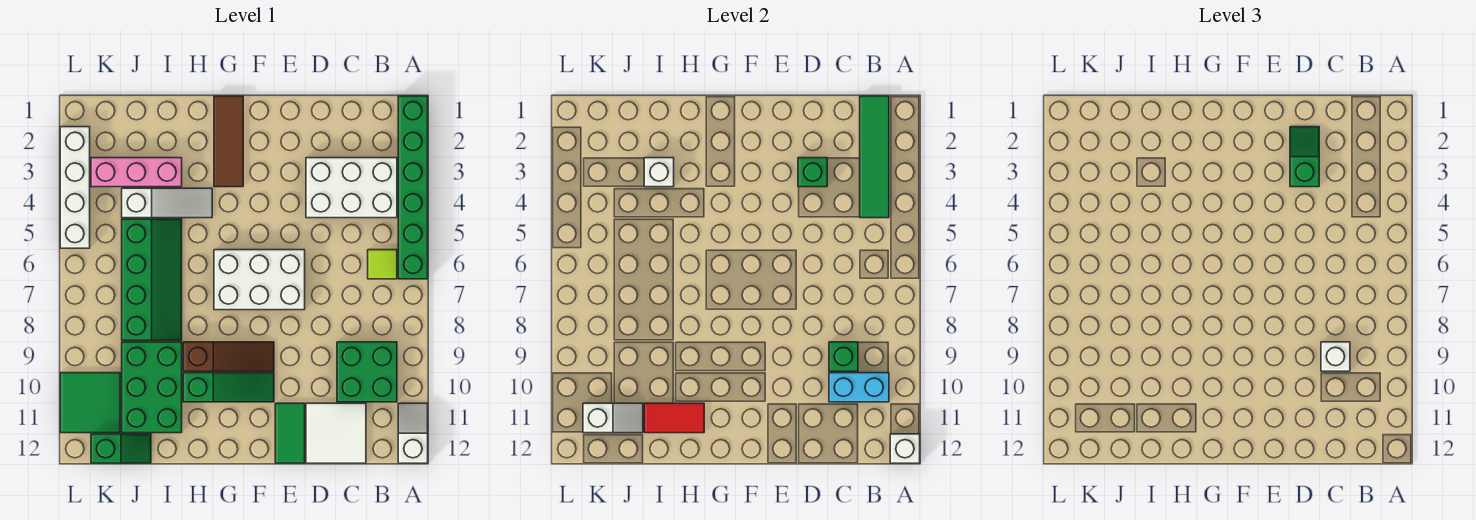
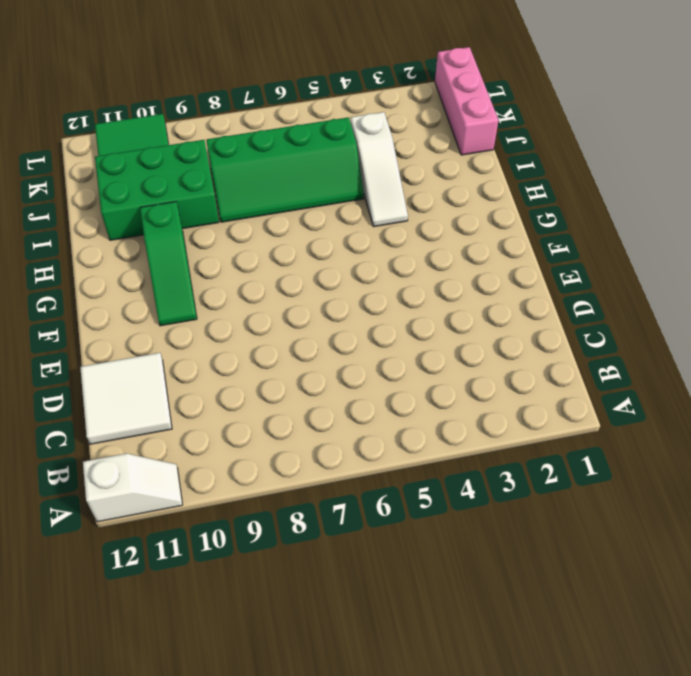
pink brick J1:L1 level 1 -> pink brick I3:K3 level 1
none -> green brick A1:A6 level 1
none -> white brick B3:D4 level 1
none -> lime tile B6 level 1

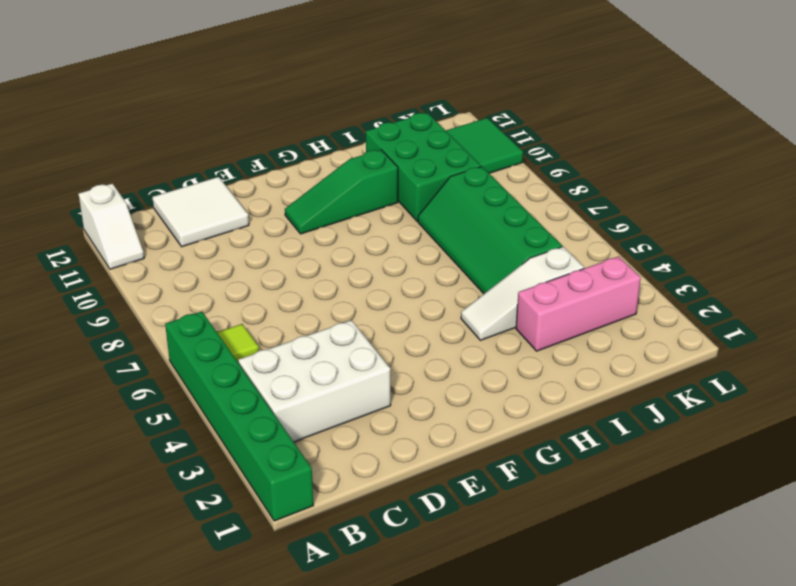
none -> green brick B9:C10 level 1
none -> white brick E6:G7 level 1
none -> green tile E11:E12 level 1

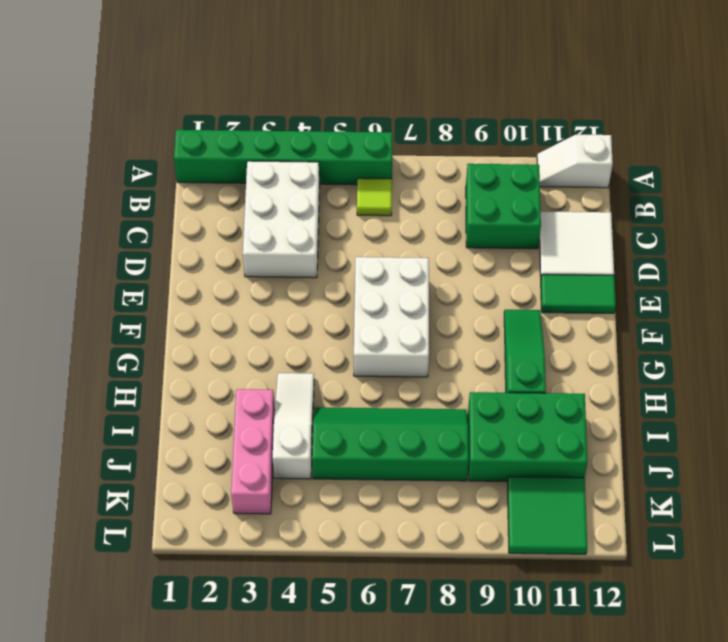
none -> brown slope F9:H9 level 1 top H
none -> brown tile G1:G3 level 1
none -> green slope J12:K12 level 1 top K

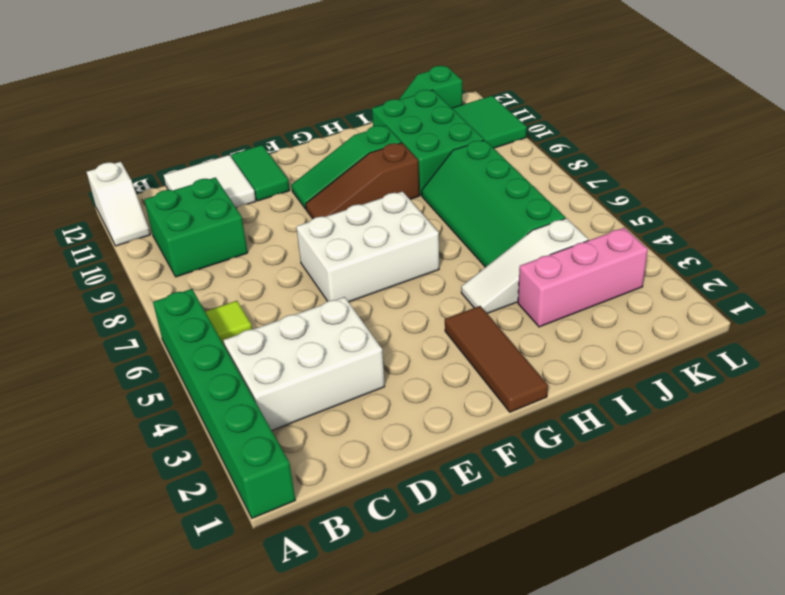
none -> white brick L2:L5 level 1
none -> white brick A12 level 2
none -> green tile B1:B4 level 2

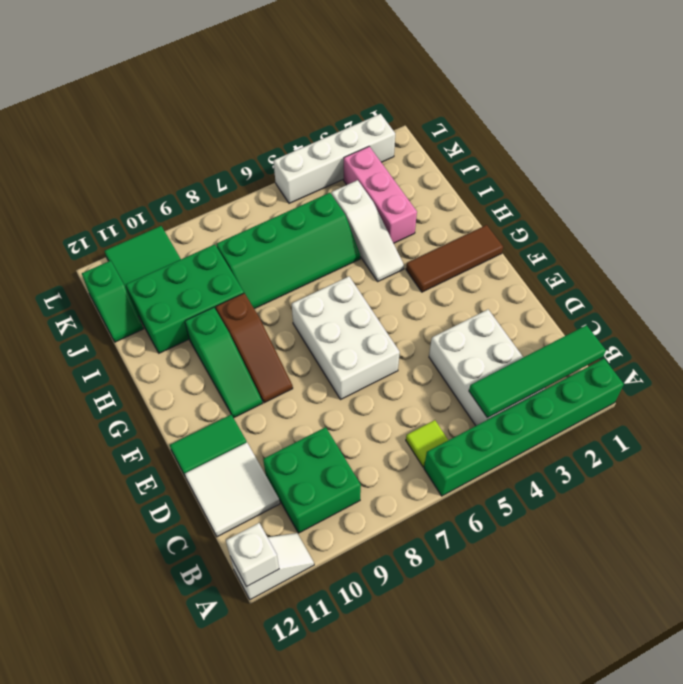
none -> cyan brick B10:C10 level 2
none -> green brick C9 level 2
none -> green brick D3 level 2

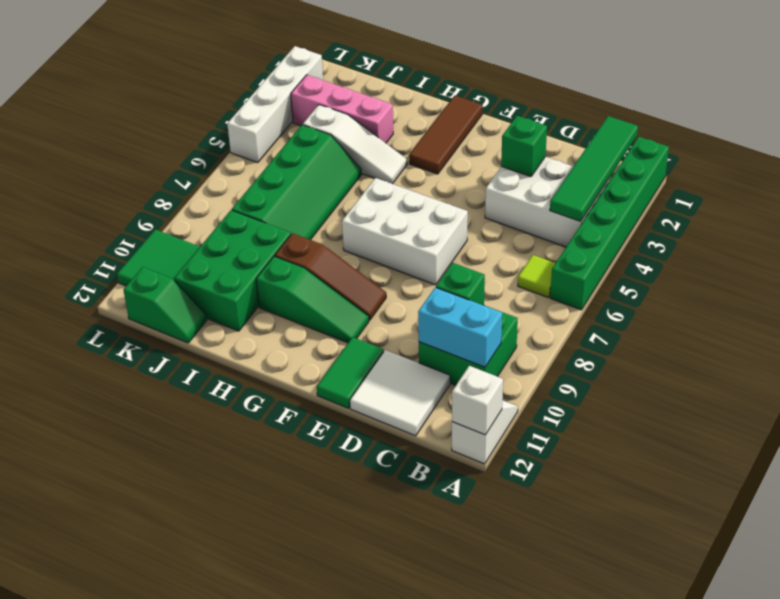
none -> red tile H11:I11 level 2
none -> white brick I3 level 2
none -> white slope J11:K11 level 2 top K

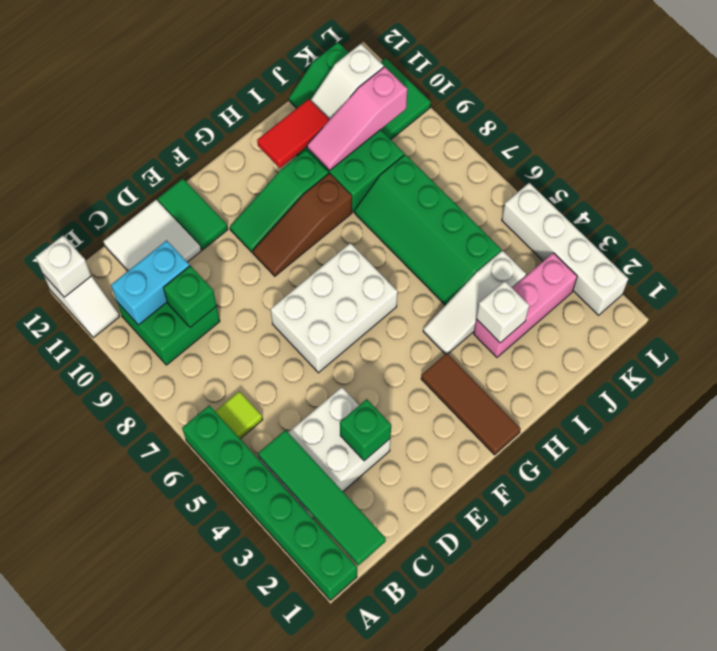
pink slope I10:K10 level 2 top K -> none
none -> white brick C9 level 3
none -> green slope D2:D3 level 3 top 3

